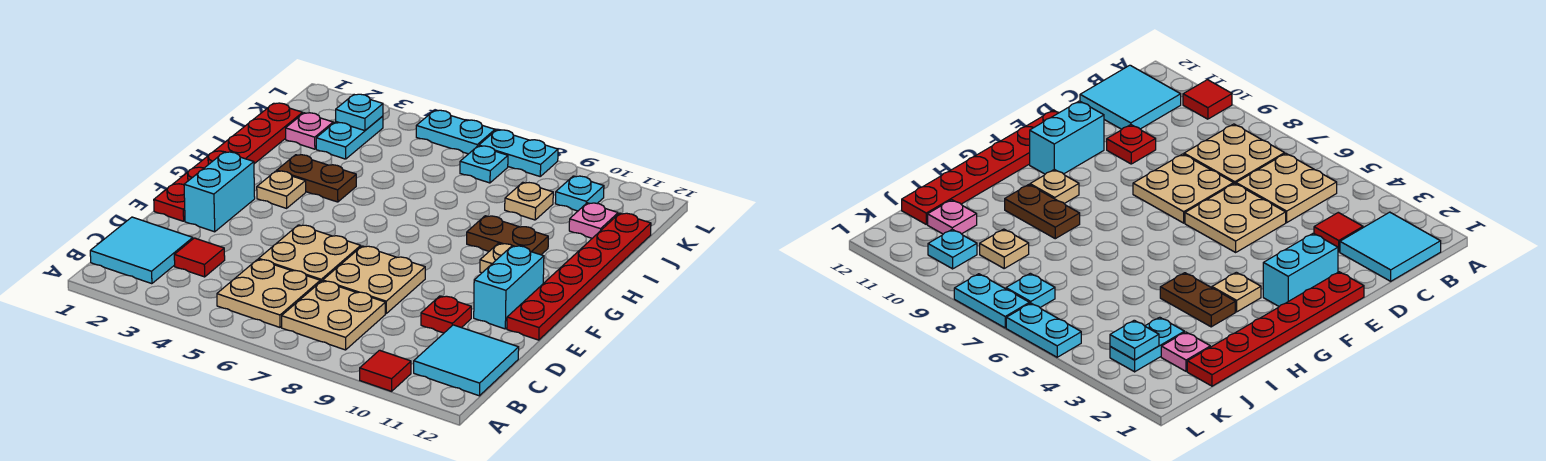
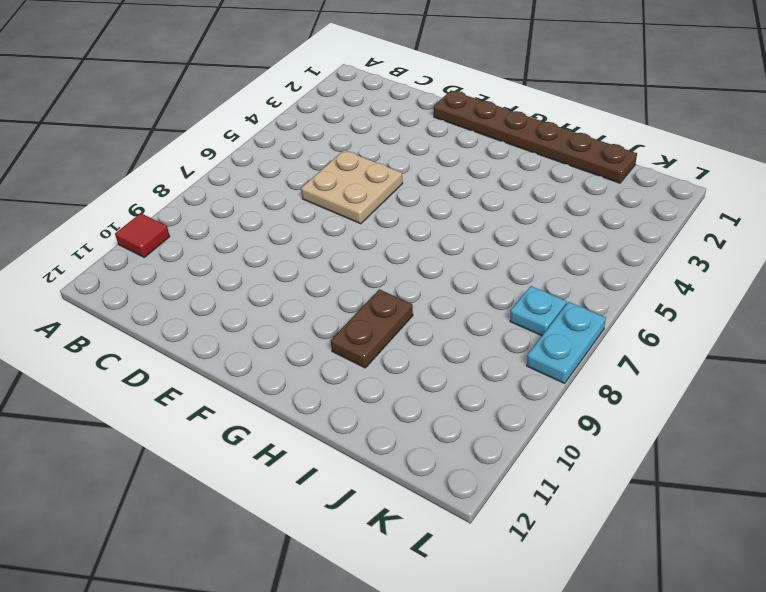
brown plate E1:J1 level 1 -> red plate E1:J1 level 1
none -> cyan tile B1:C2 level 1
none -> tan plate B5:C6 level 1
none -> tan plate B7:C8 level 1

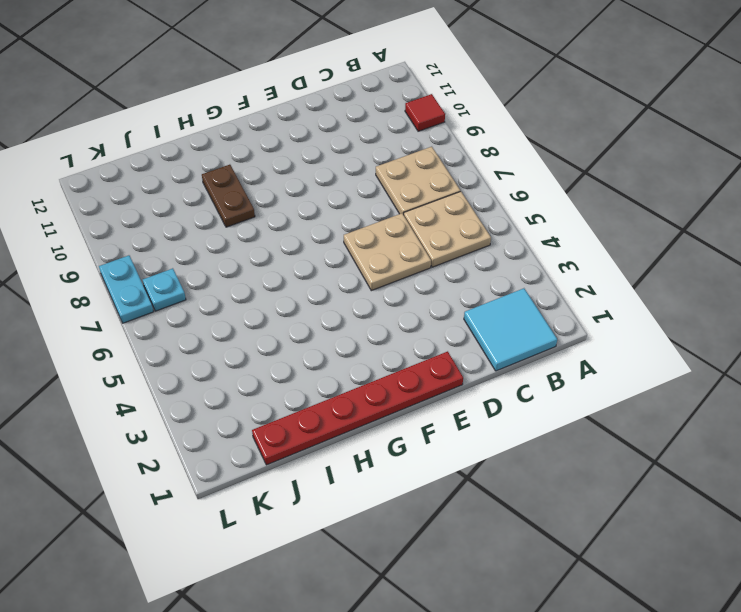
none -> cyan tile B11:C12 level 1
none -> red tile C3 level 1
none -> tan plate D7:E8 level 1

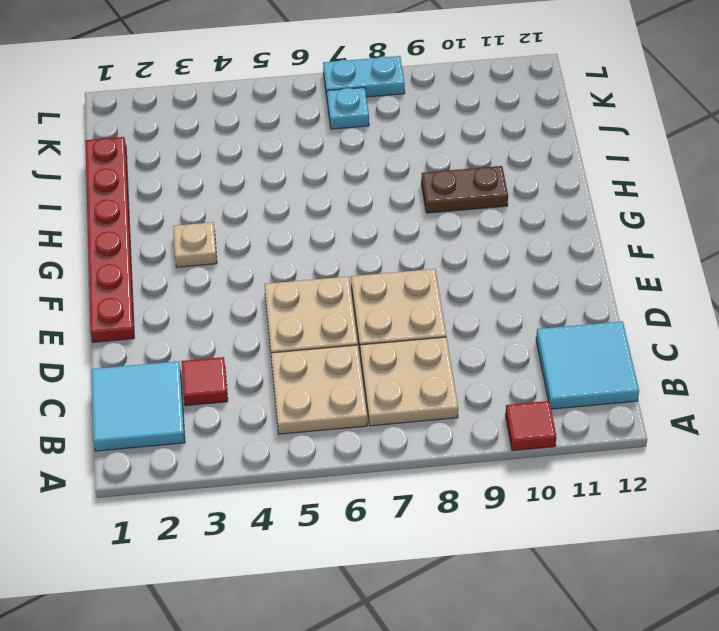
none -> red plate D10 level 1
none -> cyan brick E2:F2 level 1
none -> cyan brick E11:F11 level 1

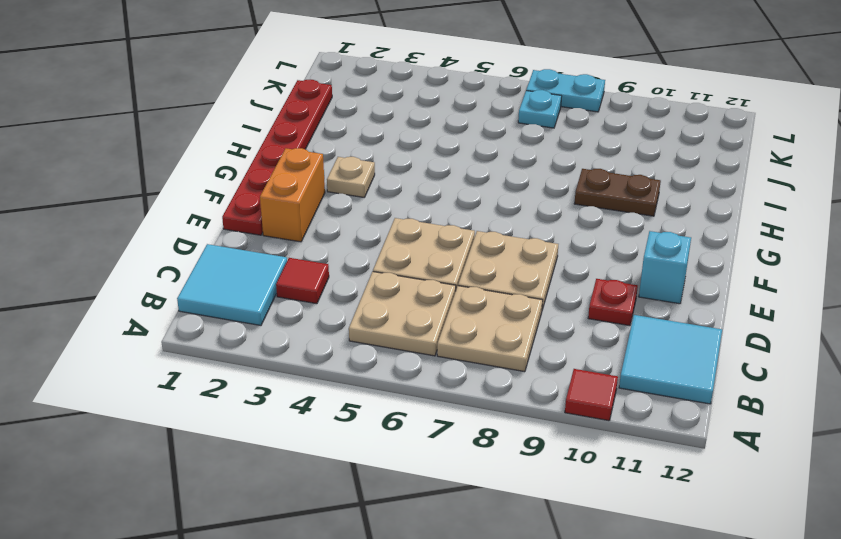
orange brick E2:F2 level 1 -> cyan brick E2:F2 level 1
cyan brick E11 level 1 -> cyan brick E11:F11 level 1
none -> red plate E12:J12 level 1
none -> tan plate G10 level 1
none -> brown plate H3:H4 level 1

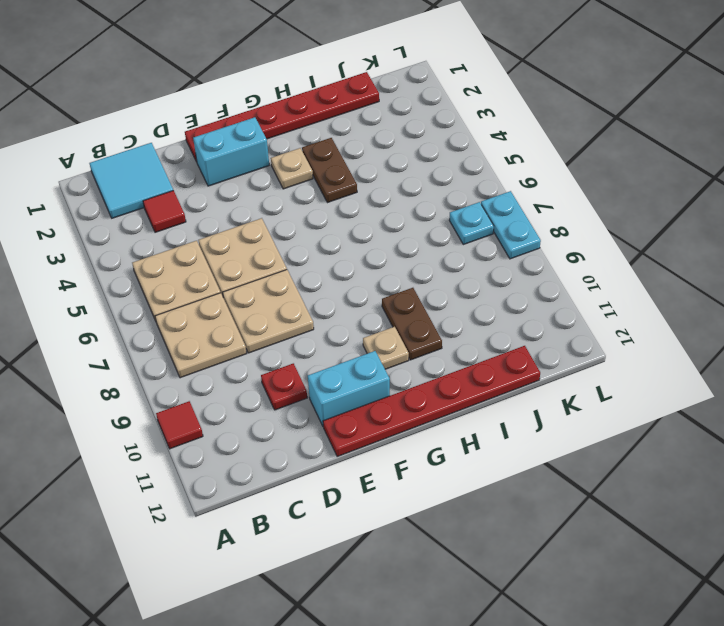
none -> cyan tile B11:C12 level 1
none -> pink plate J2 level 1
none -> cyan plate J3:K3 level 1

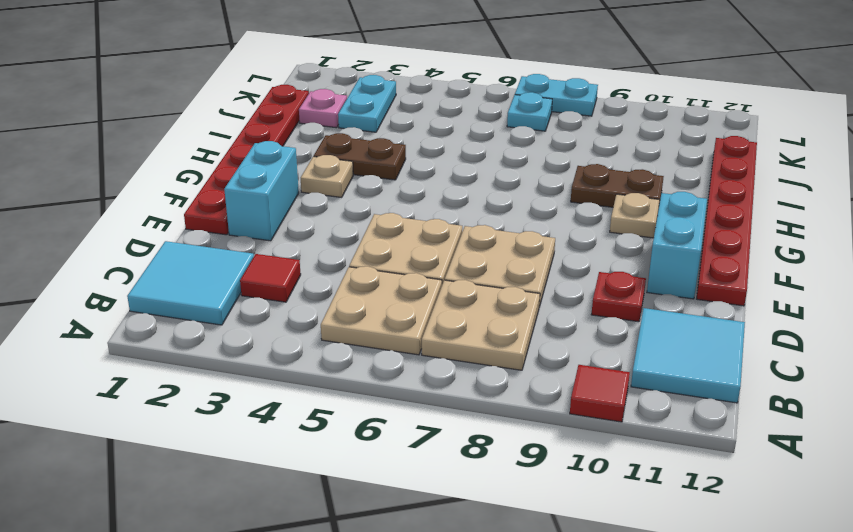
none -> tan plate J9 level 1
none -> pink plate J11 level 1
none -> cyan plate K10 level 1

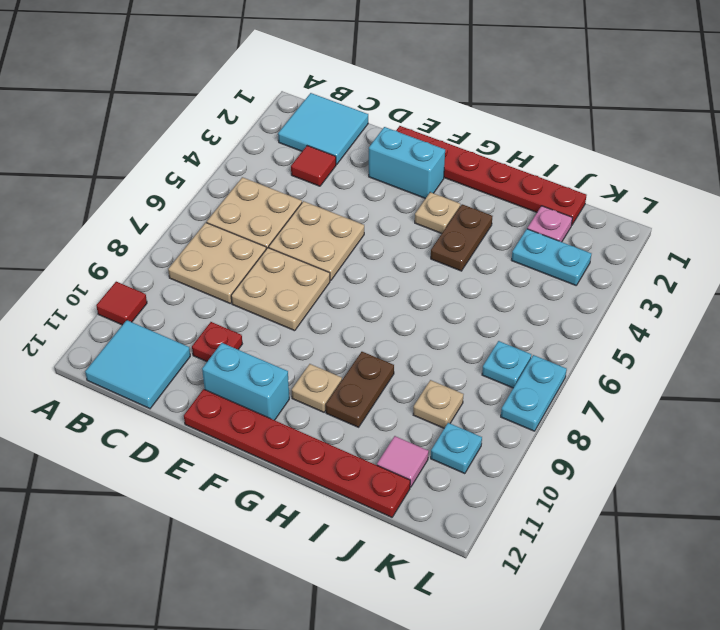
pink tile J11 level 1 -> pink plate J11 level 1
none -> cyan plate L5:L6 level 1
none -> cyan plate K3 level 2

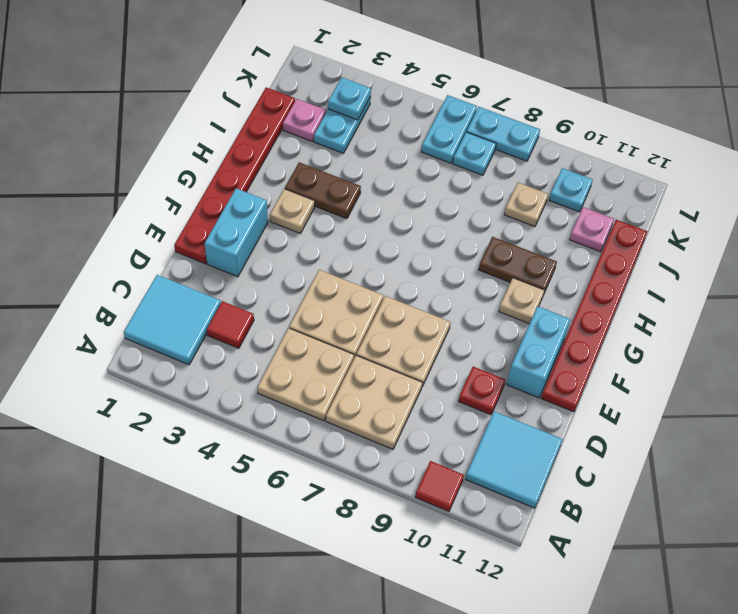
cyan plate K6:L6 level 1 -> cyan plate L5:L6 level 1

